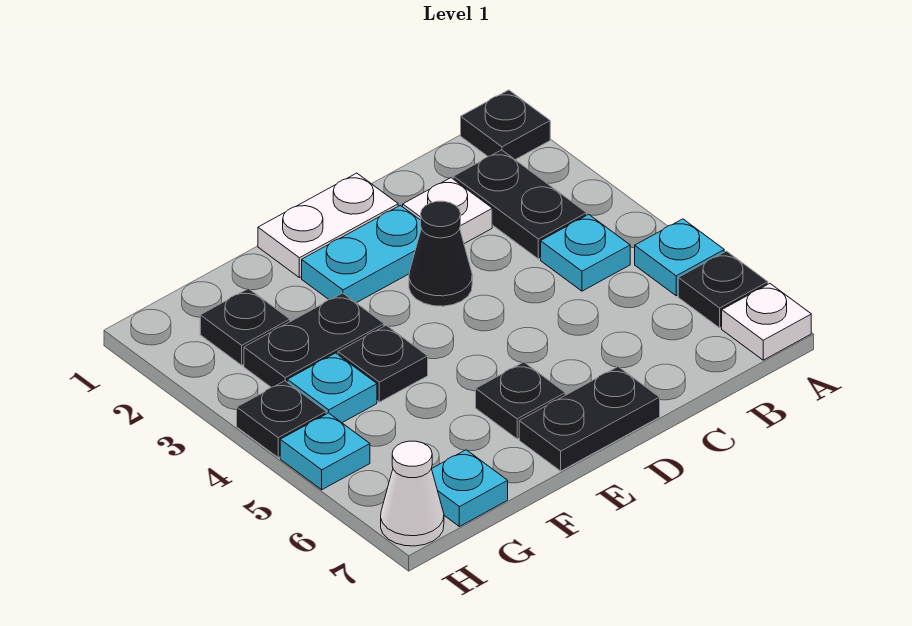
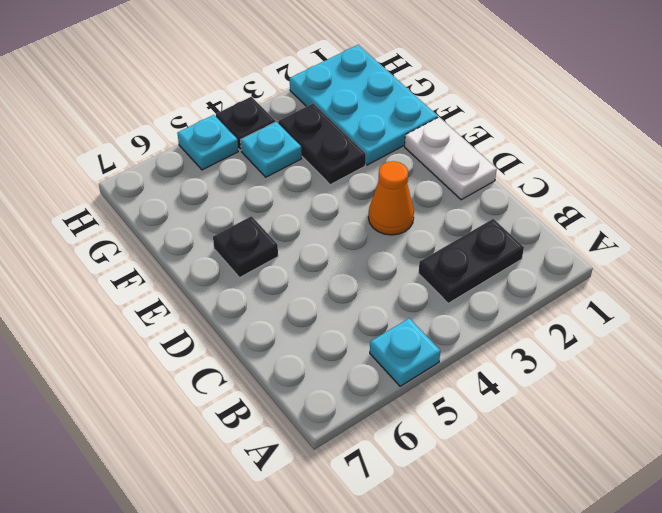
orange cone D3 level 1 -> black cone D3 level 1
cyan plate F1:H2 level 1 -> black plate G2 level 1
none -> black plate A1 level 1
none -> black plate A6 level 1
none -> white plate A7 level 1

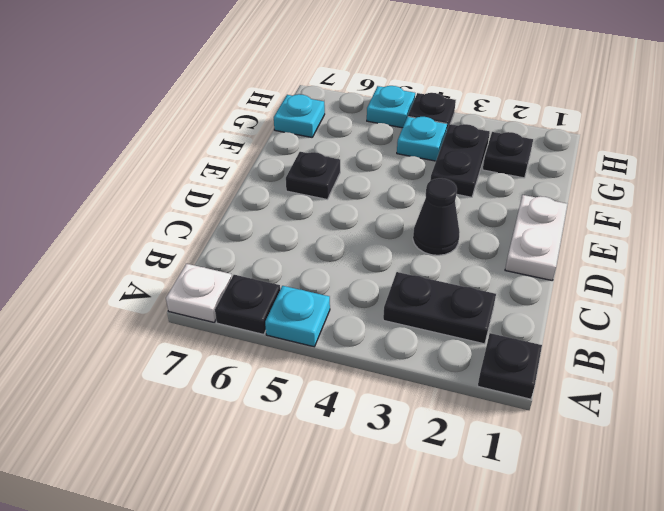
none -> cyan plate B4 level 1
none -> white plate C2 level 1
none -> cyan plate D2:E2 level 1

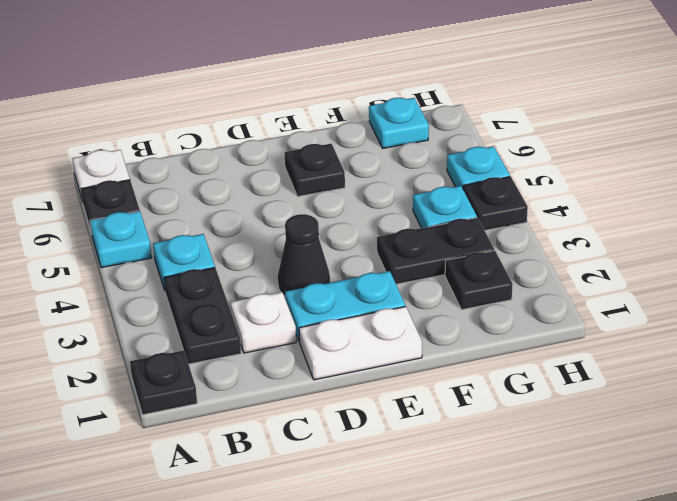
none -> black plate D7:E7 level 1
none -> black plate F4 level 1
none -> white cone H7 level 1

